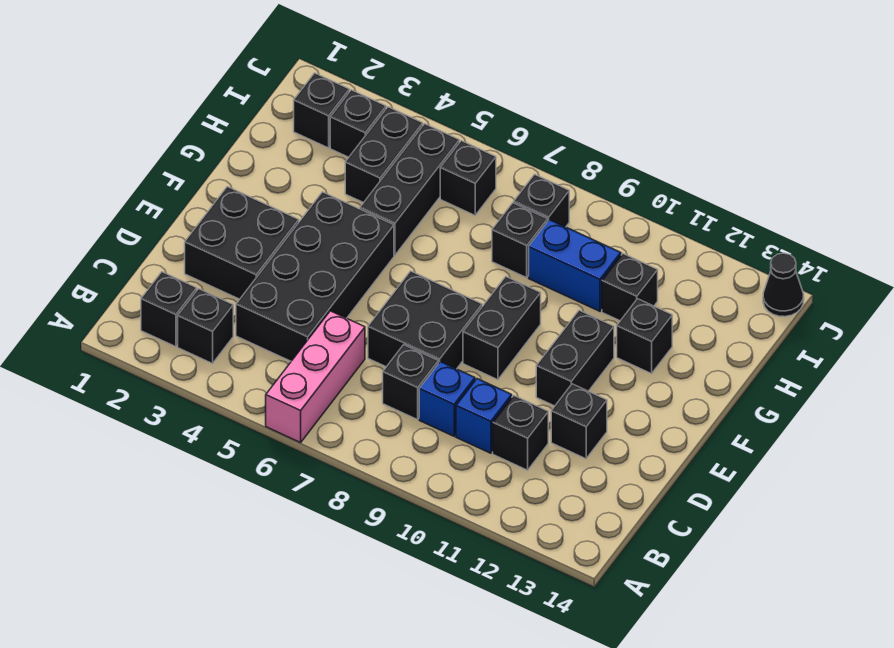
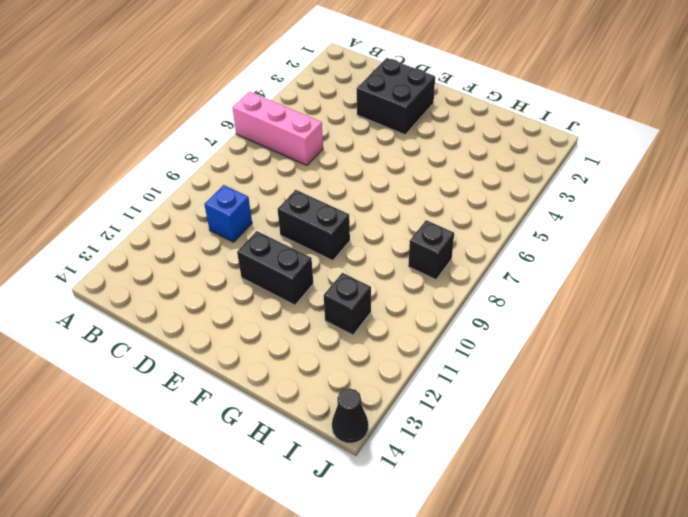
none -> black brick B2 level 1
none -> black brick B3 level 1
none -> black brick C4:F5 level 1

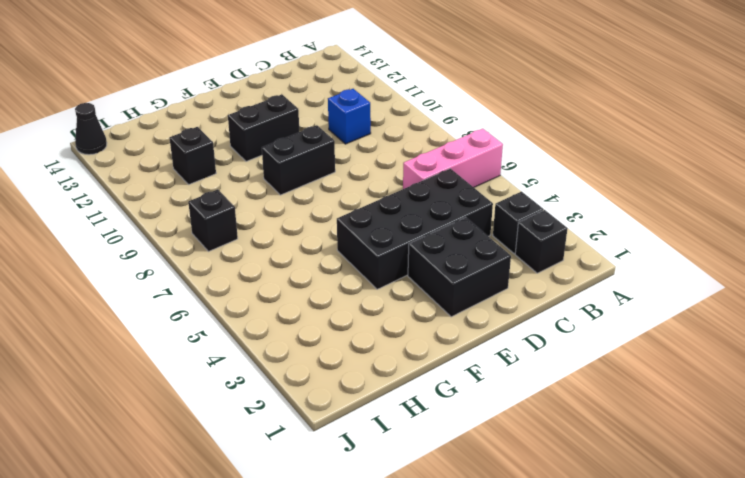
none -> black brick C8 level 1
none -> blue brick C9 level 1
none -> black brick C11 level 1

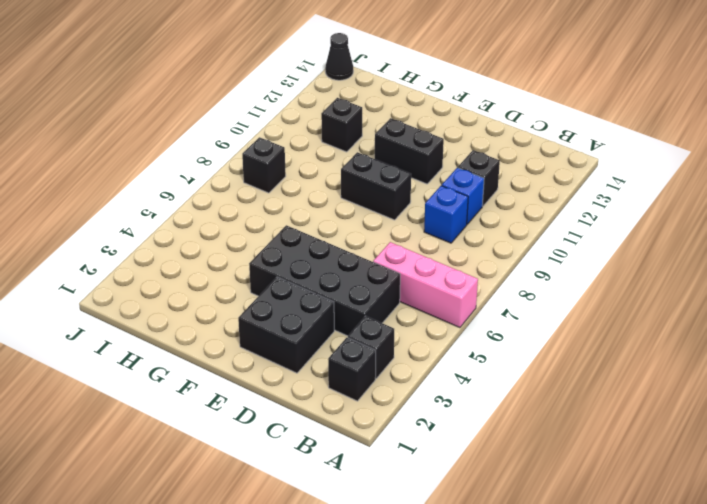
none -> black brick C8 level 1
none -> black brick D7:E8 level 1
none -> black brick D12 level 1

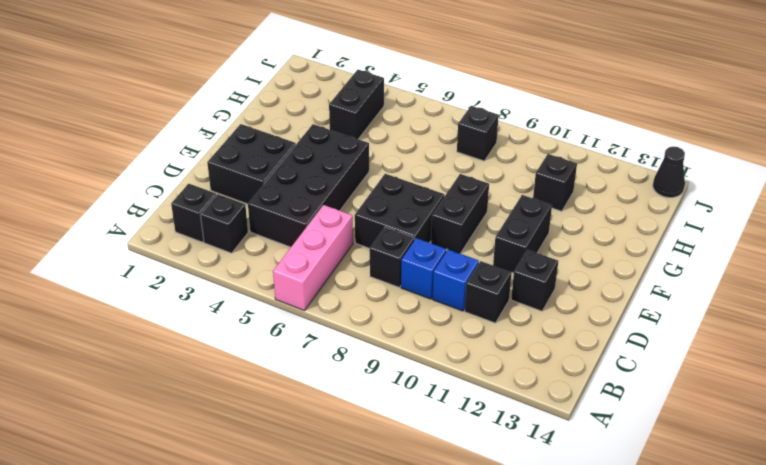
none -> black brick G5:I5 level 1
none -> black brick G12 level 1
none -> black brick H8 level 1

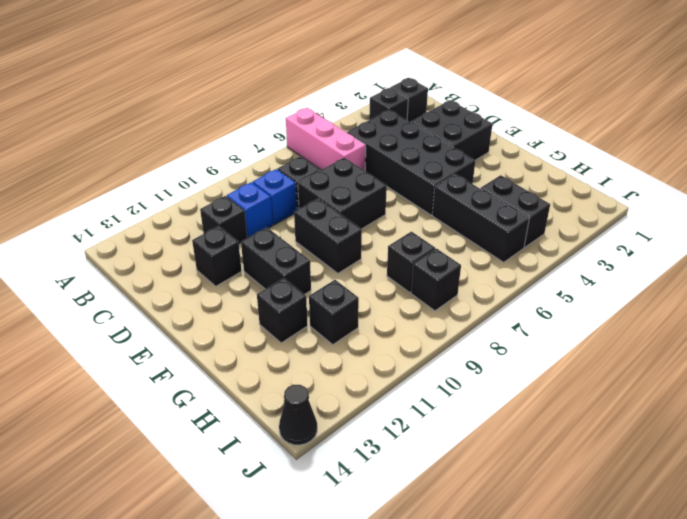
none -> blue brick H9:H10 level 1
none -> black brick I2 level 1
none -> black brick I3 level 1

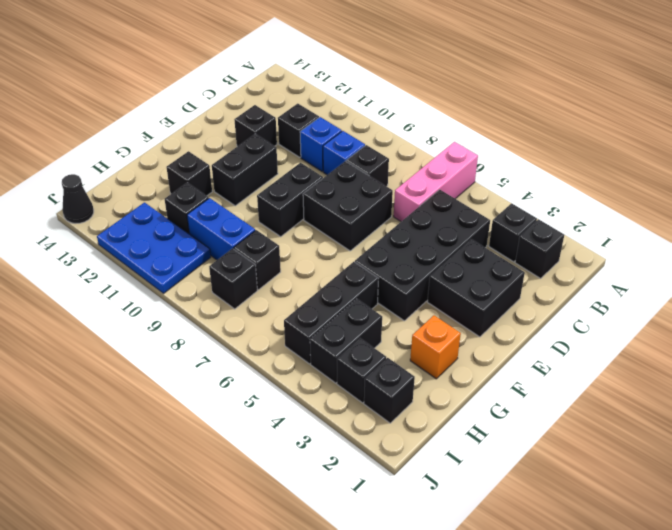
orange brick G2 level 1 -> none
blue plate I10:J12 level 1 -> none
none -> black brick I6 level 1

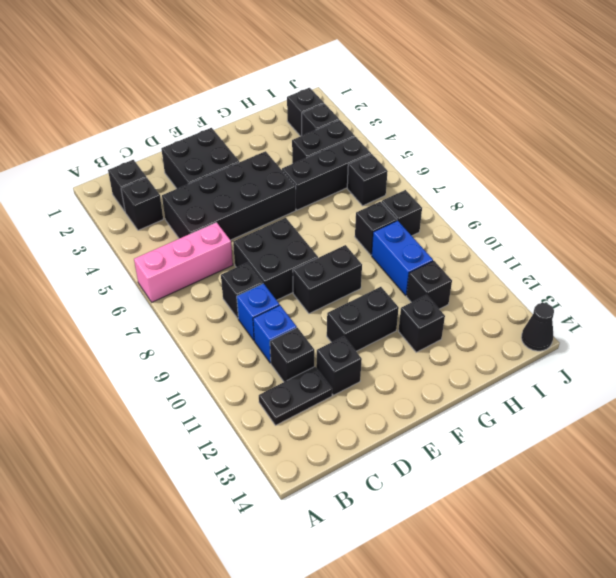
black plate B12:C12 level 1 -> none

